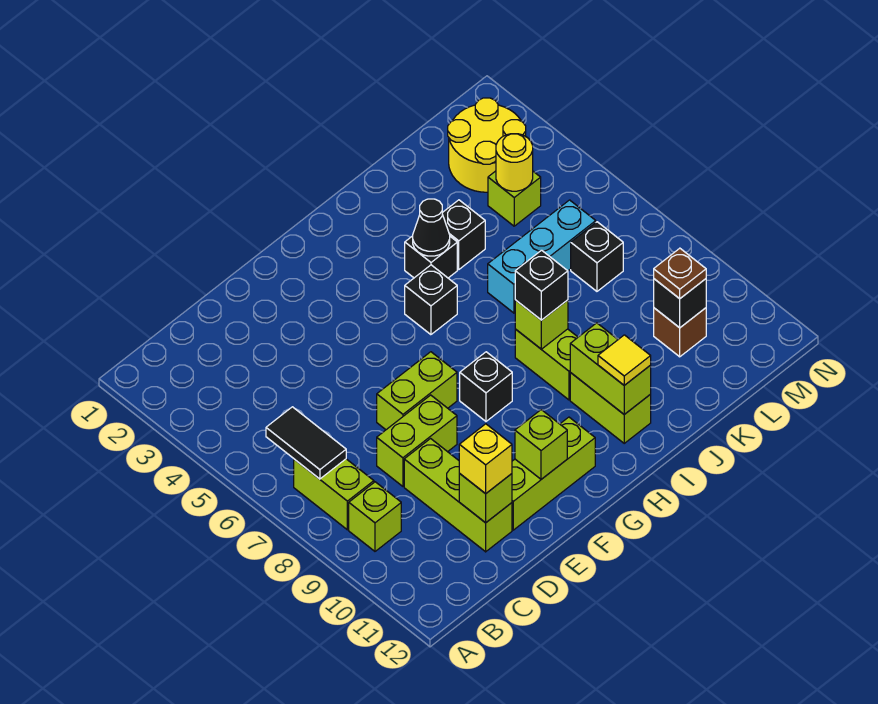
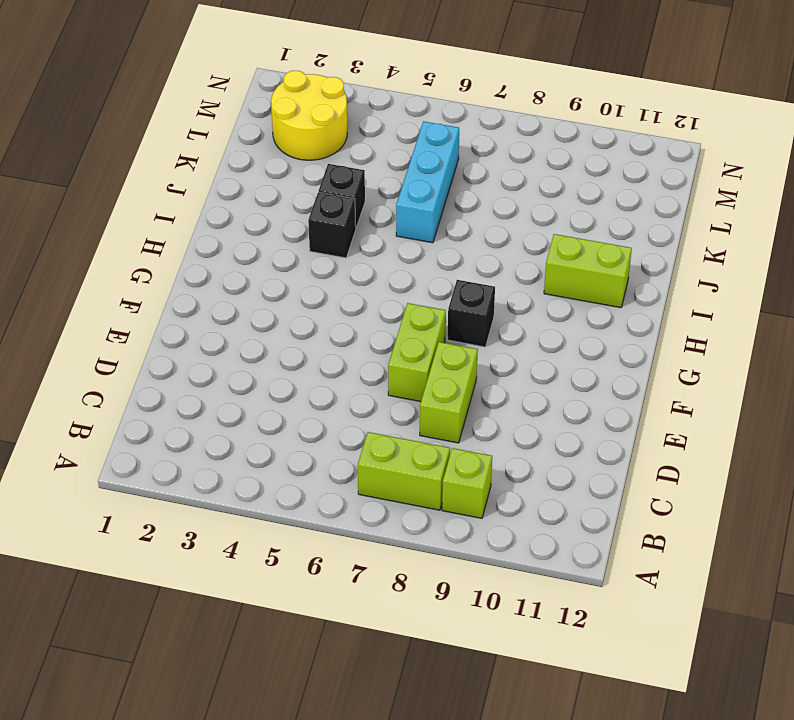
none -> lime brick D9:D11 level 1
none -> lime brick E11:G11 level 1
none -> black brick H5 level 1

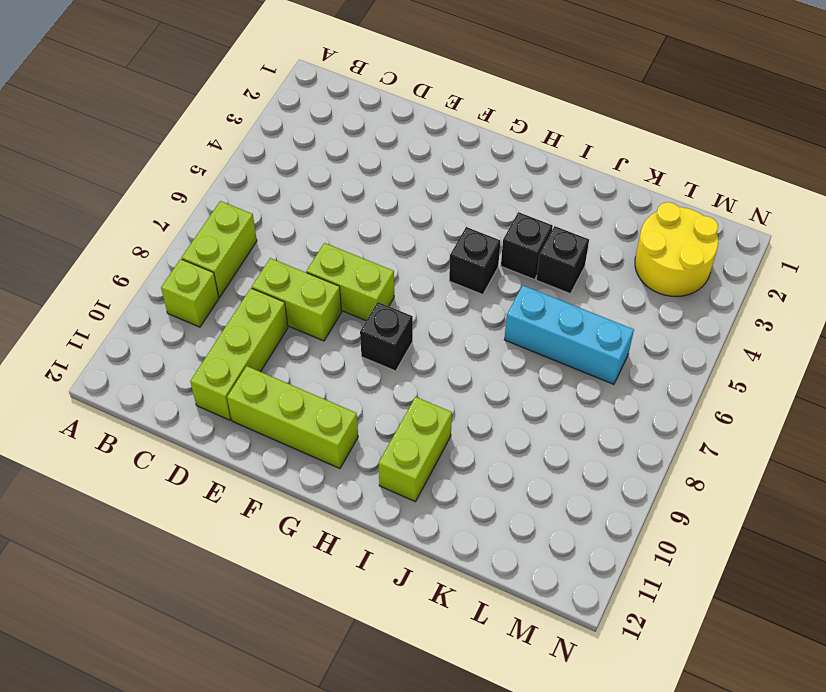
none -> lime brick I8:I9 level 1
none -> lime brick L4 level 1
none -> black brick L7 level 1

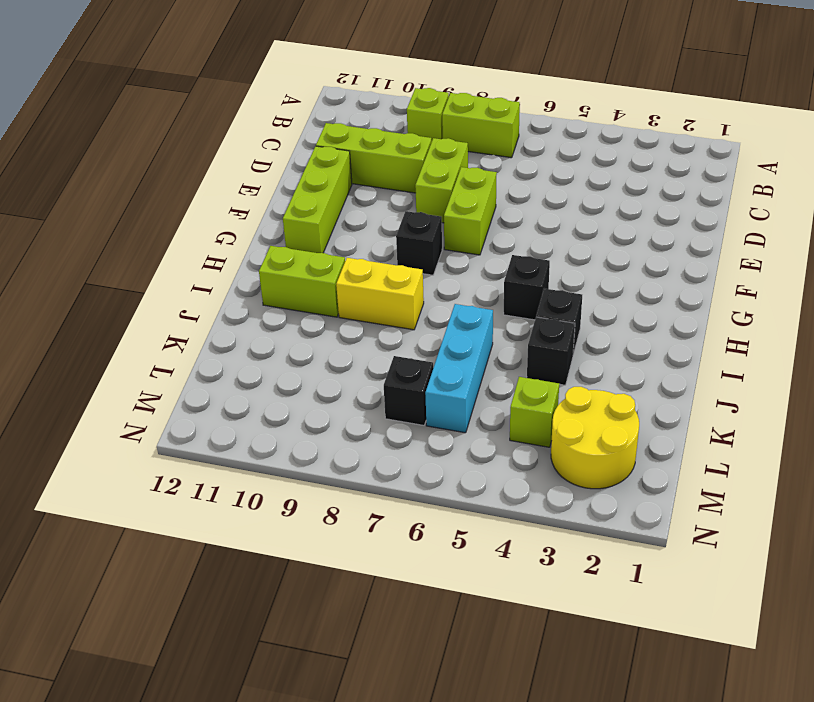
yellow brick I8:I9 level 1 -> lime brick I8:I9 level 1
none -> brown brick L10 level 1
none -> black tile B6:B7 level 2
none -> lime brick D11 level 2

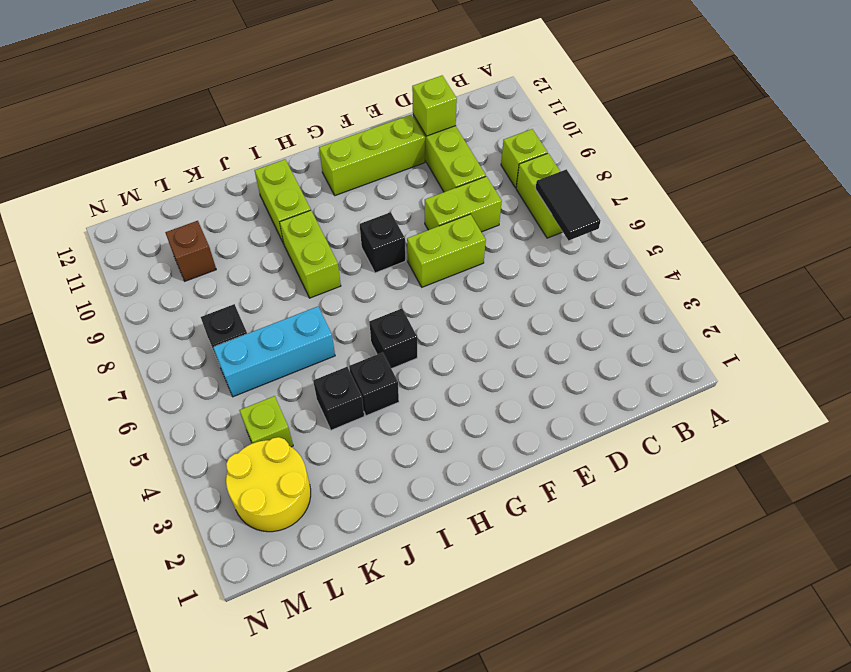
none -> lime brick F11 level 2
none -> black cone I4 level 2
none -> lime brick I8 level 2

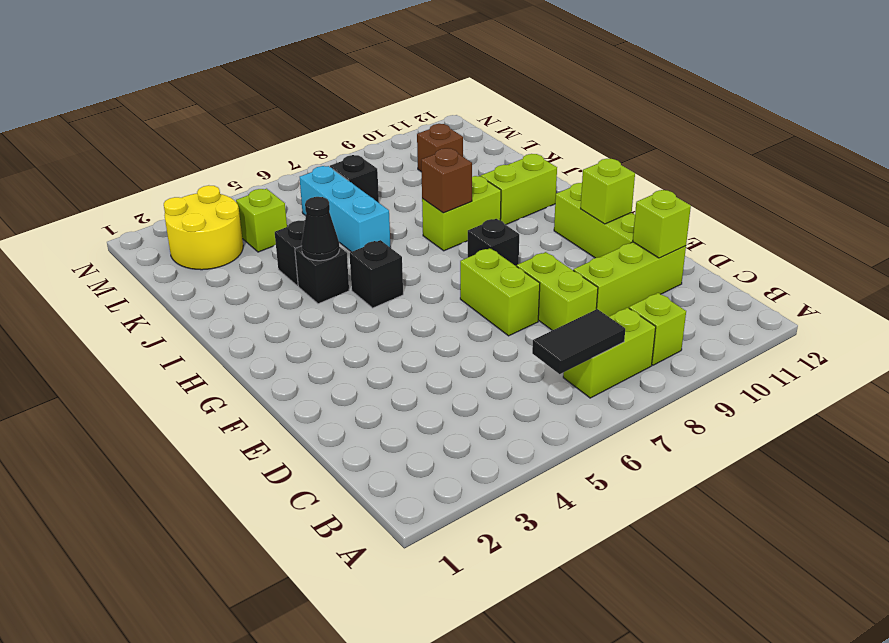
brown brick I8 level 2 -> lime brick I8 level 2
none -> lime brick I10:I11 level 2
none -> yellow round brick L4 level 2
none -> black brick L10 level 2

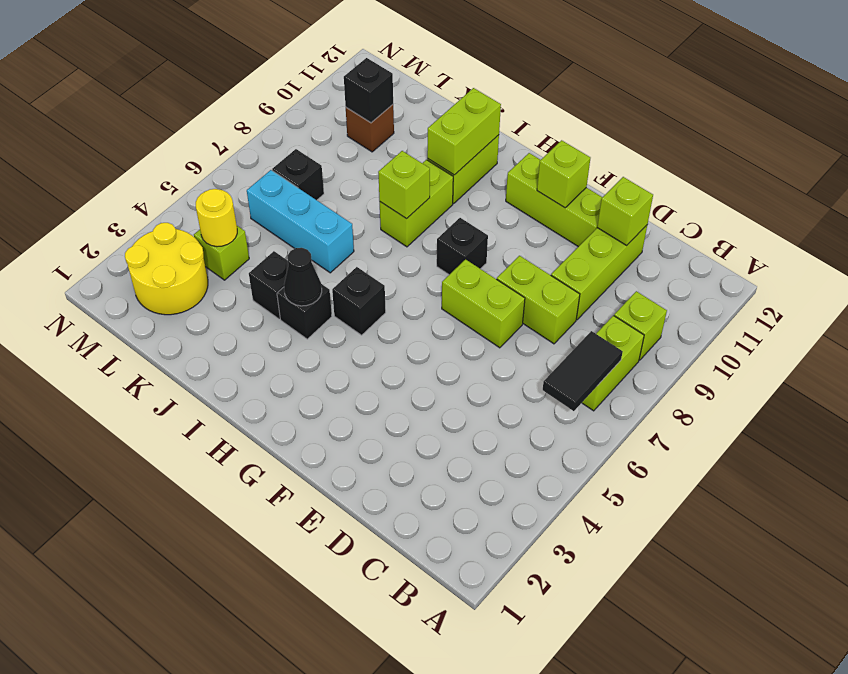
none -> yellow brick D11 level 3
none -> black brick I8 level 3
none -> yellow tile I11 level 3

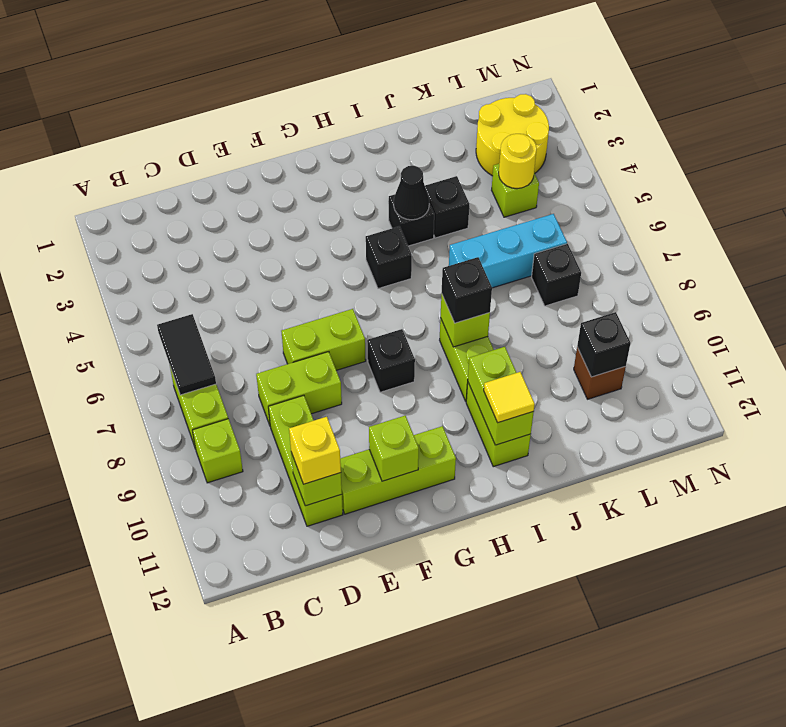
none -> brown plate L10 level 3

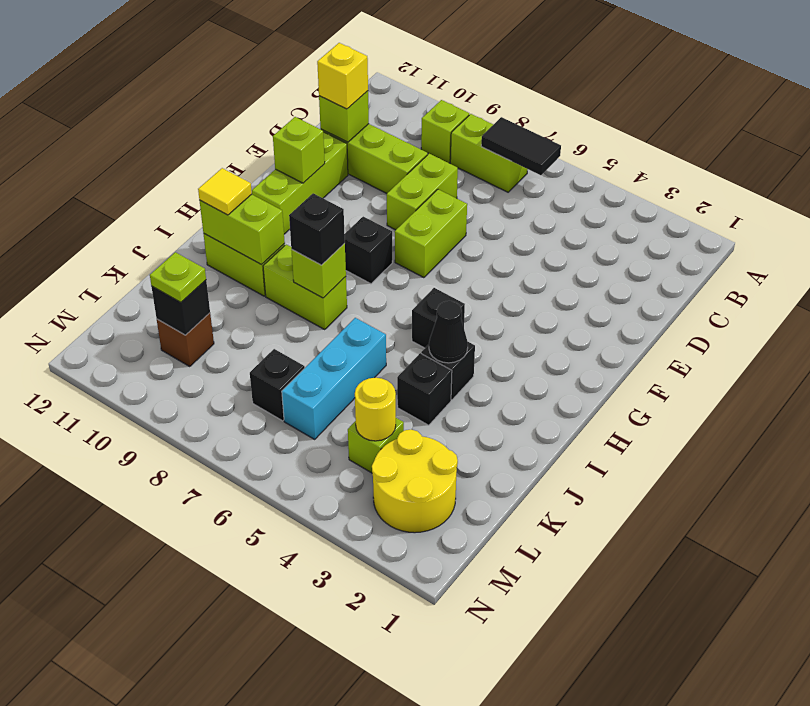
lime plate L10 level 3 -> brown plate L10 level 3

